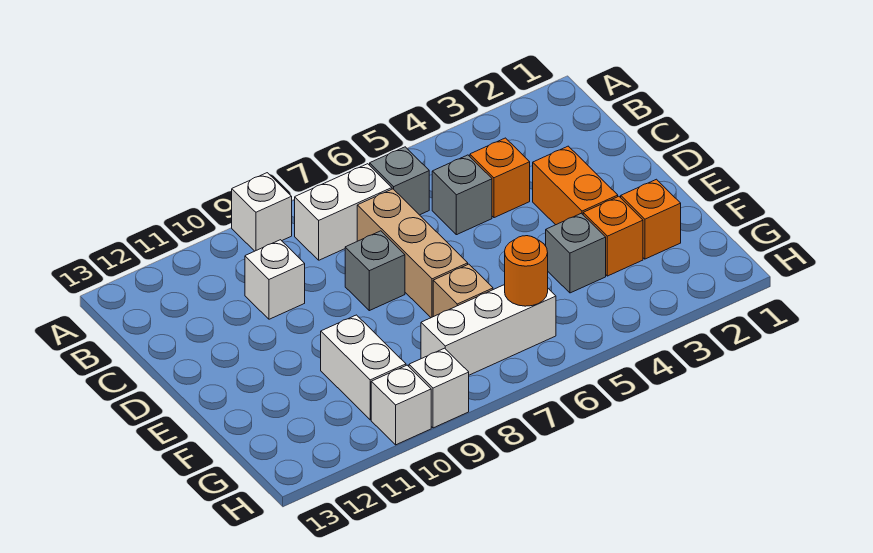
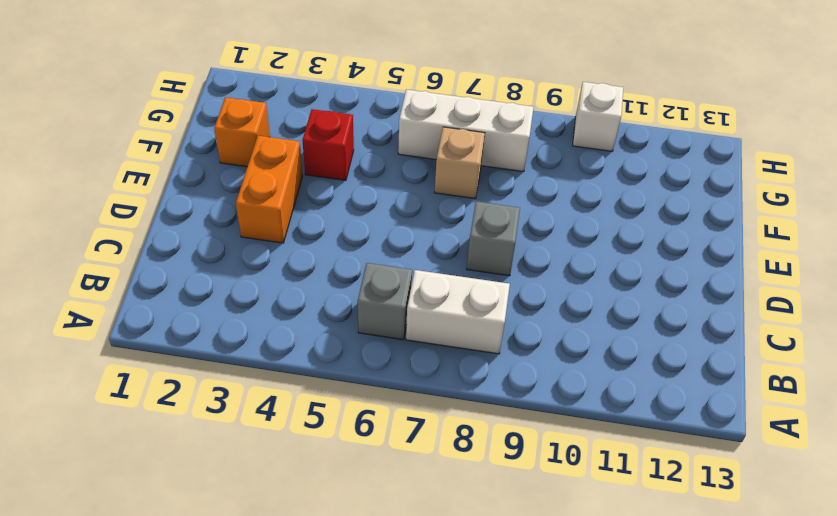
red brick F4 level 1 -> grey brick F4 level 1
none -> white brick A9 level 1
none -> orange brick C4 level 1
none -> grey brick C5 level 1

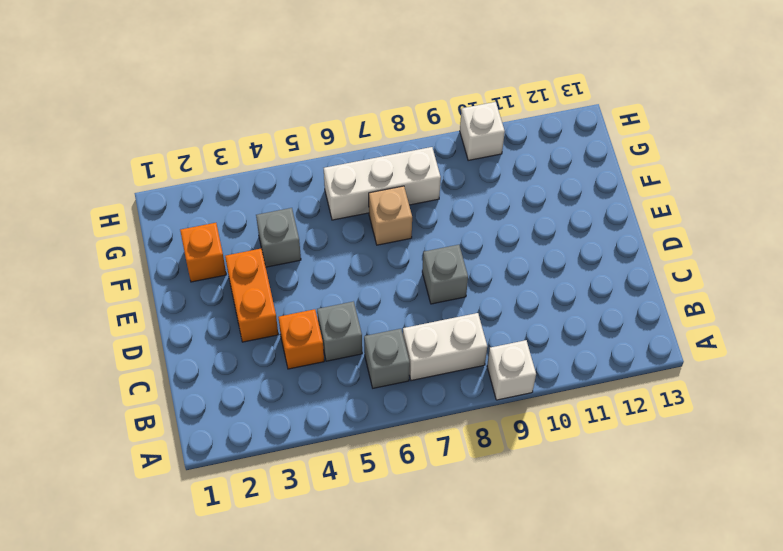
none -> tan brick C7:E7 level 1
none -> white brick C10 level 1
none -> orange brick F3 level 1

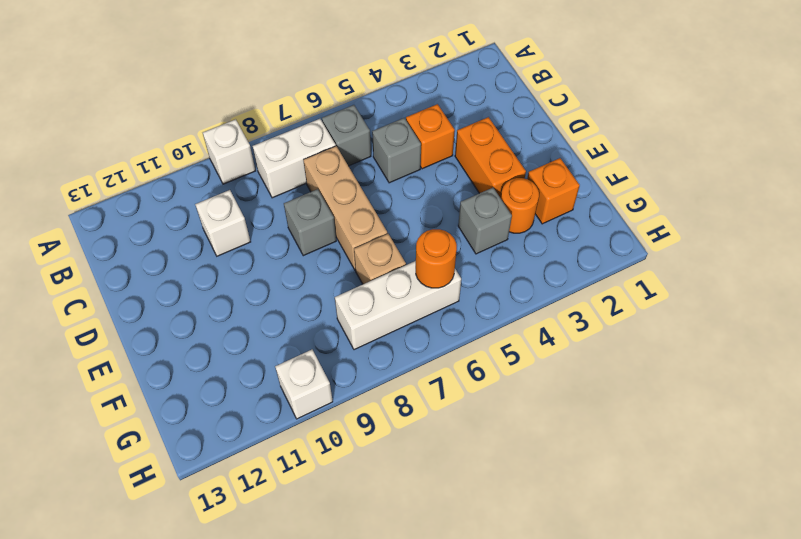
orange round brick F3 level 1 -> orange brick F3 level 1
none -> white brick F10:G10 level 1
none -> white brick H9 level 1

